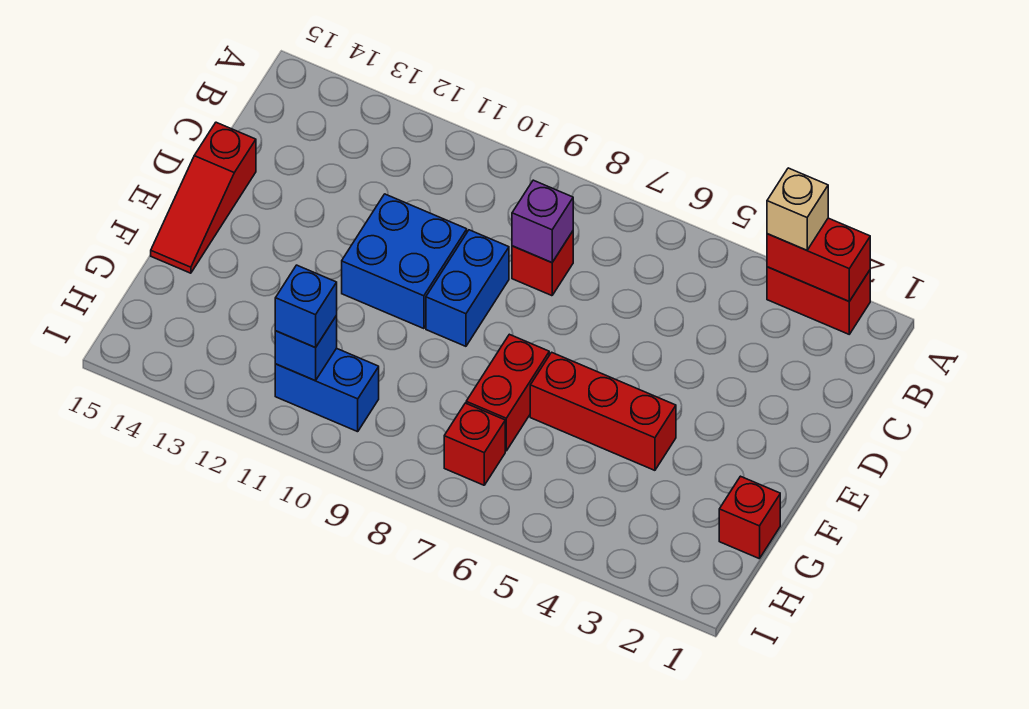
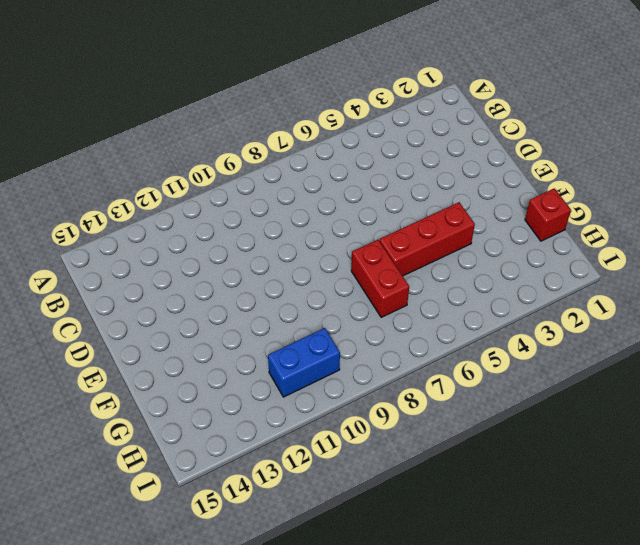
none -> red brick A2:A3 level 1
none -> red brick C8 level 1
none -> blue brick D9:E9 level 1

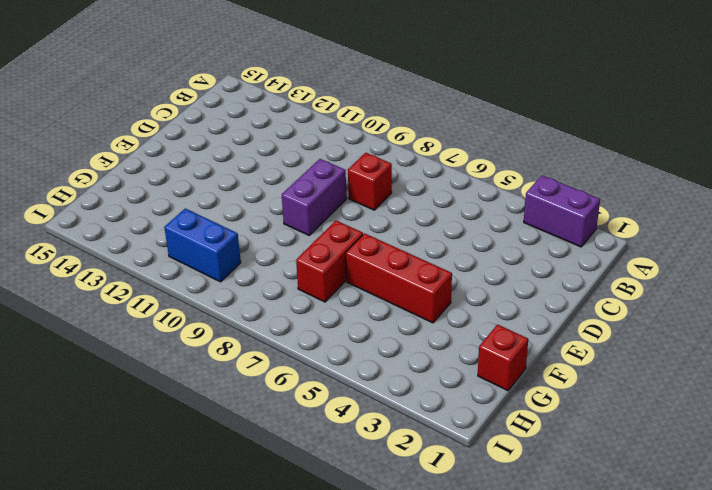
purple brick A2:A3 level 1 -> red brick A2:A3 level 1
purple brick D9:E9 level 1 -> blue brick D9:E9 level 1
none -> blue brick D10:E11 level 1
none -> red slope D15:F15 level 1 top D
none -> red brick H7 level 1

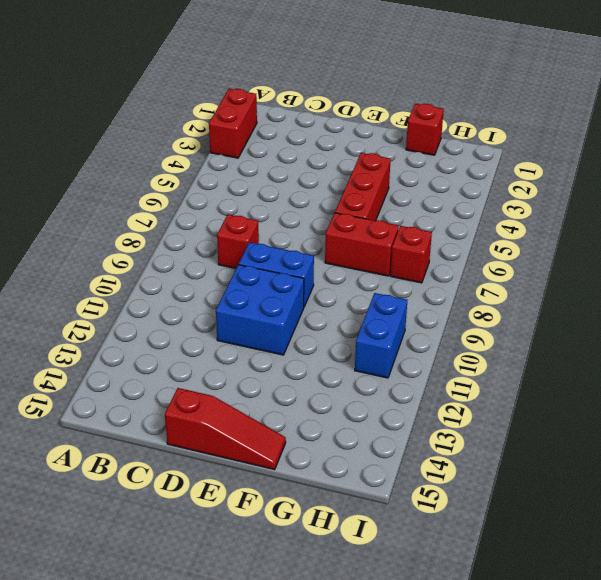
none -> red brick A2:A3 level 2
none -> purple brick C8 level 2
none -> blue brick H11 level 2

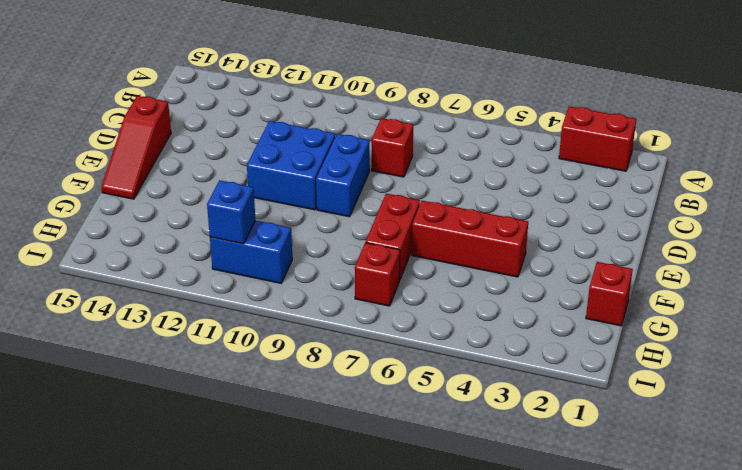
none -> red brick A2:A3 level 2
none -> purple brick C8 level 2
none -> tan brick A3 level 3

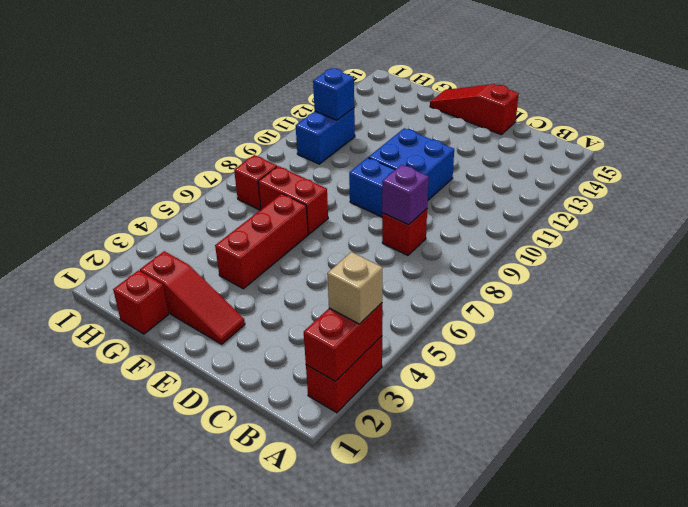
red slope E2:G2 level 1 top G -> none
none -> blue brick H11 level 3

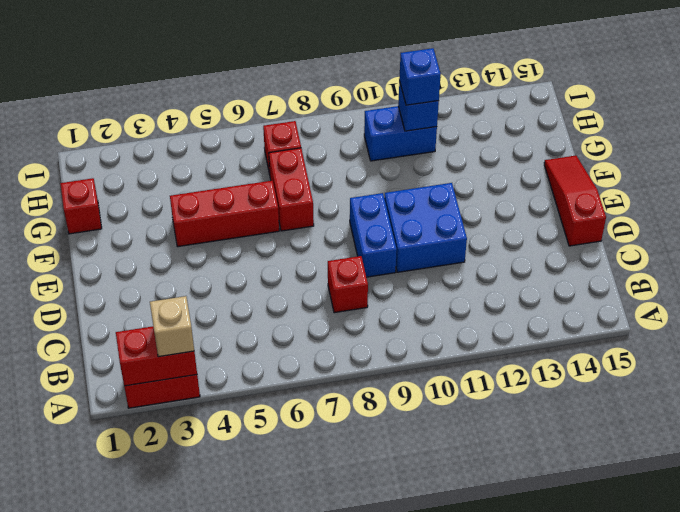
none -> purple brick C8 level 2

